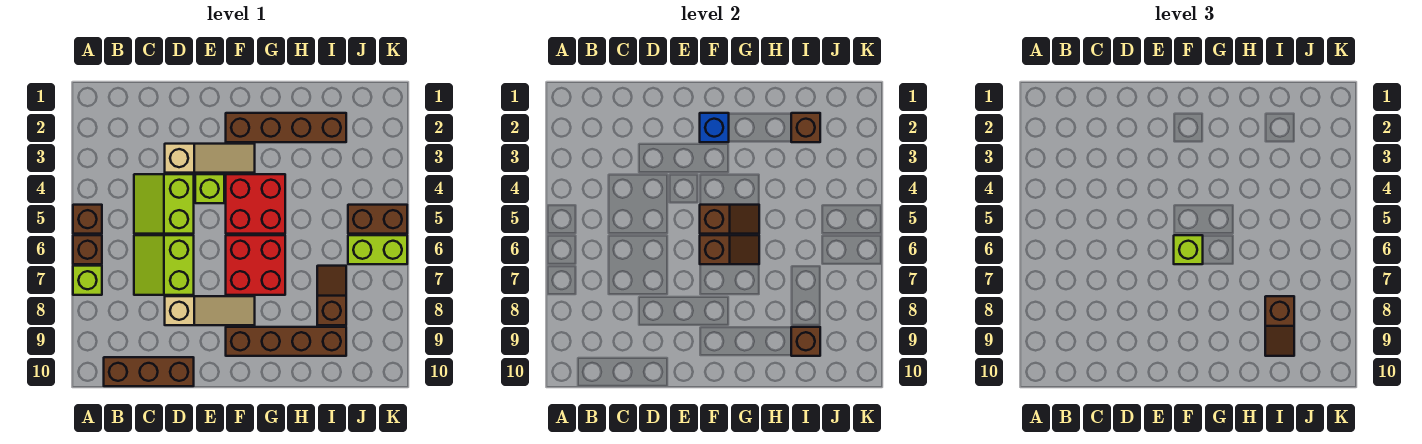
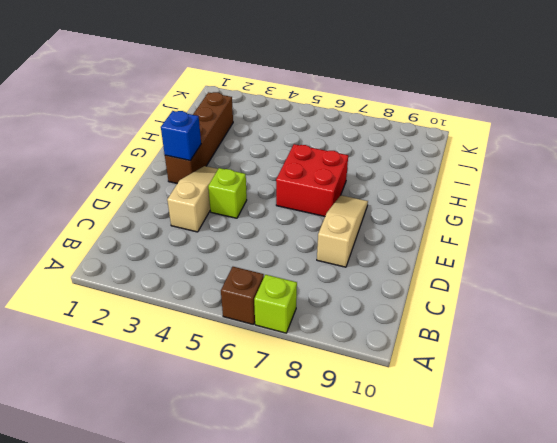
none -> brown brick A5 level 1
none -> brown brick B10:D10 level 1
none -> lime slope C4:D5 level 1 top D

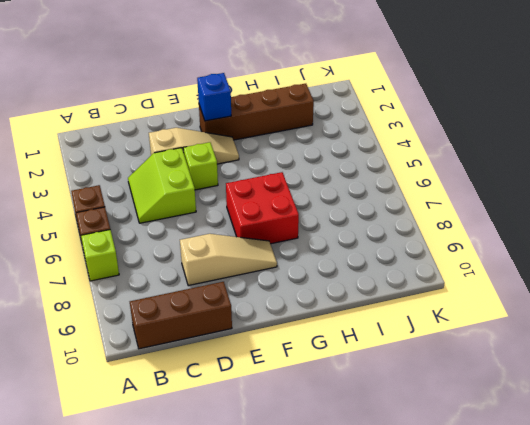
none -> lime slope C6:D7 level 1 top D
none -> red brick F4:G5 level 1
none -> brown brick F9:I9 level 1

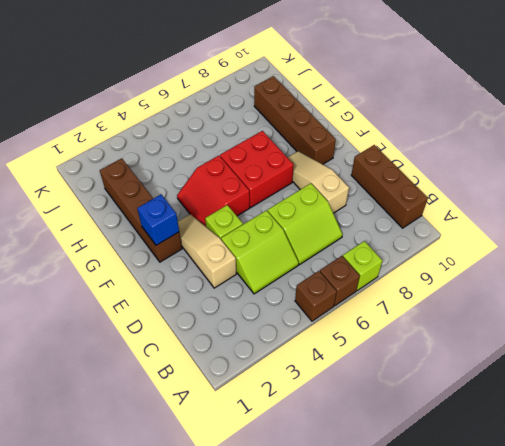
red slope F4:G5 level 1 top 5 -> red brick F4:G5 level 1
none -> brown slope I7:I8 level 1 top 8
none -> brown brick J5:K5 level 1
none -> lime brick J6:K6 level 1

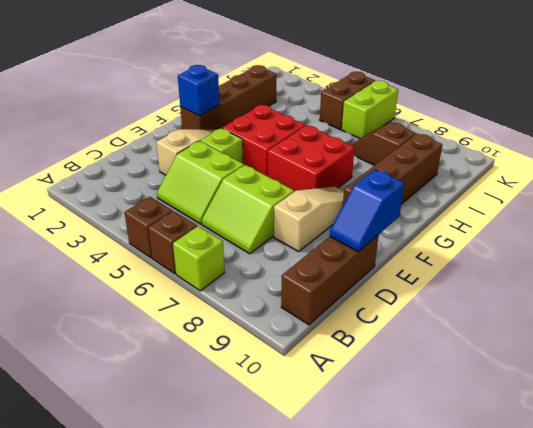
blue slope D10:E10 level 2 top E -> none
none -> brown slope F5:G5 level 2 top F
none -> brown slope F6:G6 level 2 top F
none -> brown brick I2 level 2

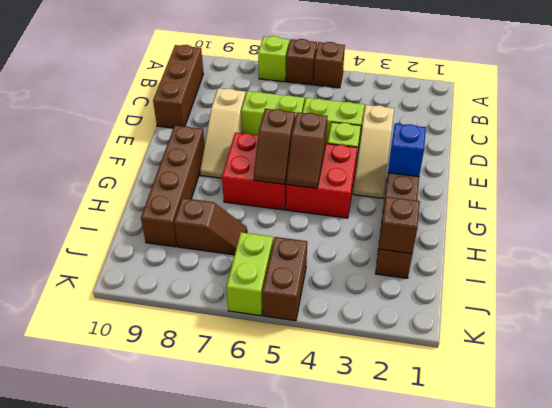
none -> brown brick I9 level 2
none -> lime brick F6 level 3
none -> brown slope I8:I9 level 3 top 8

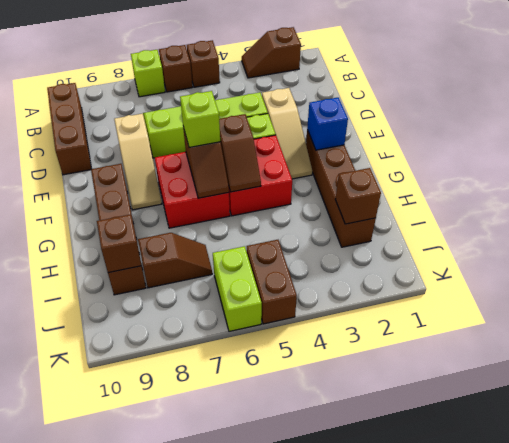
brown slope A2:A3 level 1 top 2 -> brown slope I8:I9 level 3 top 8

